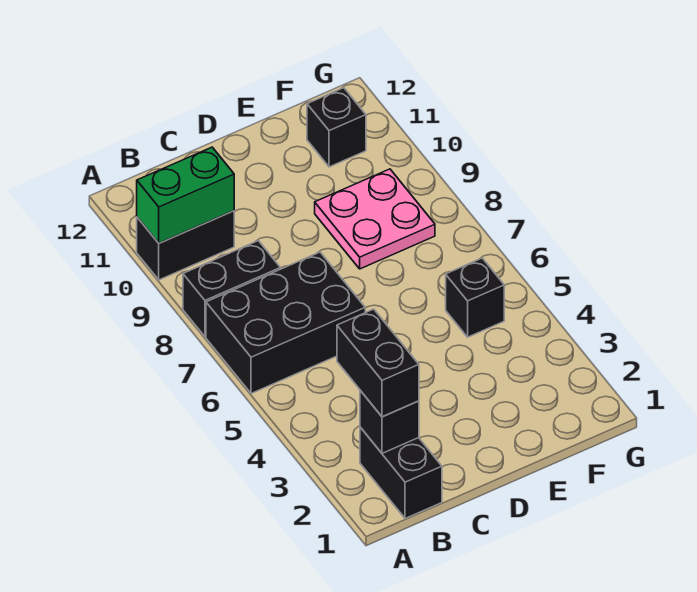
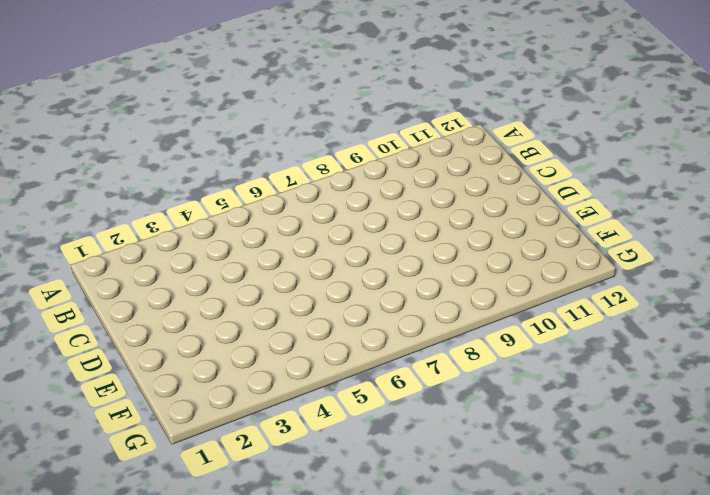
none -> black brick A6:C7 level 1
none -> black brick A8:B8 level 1

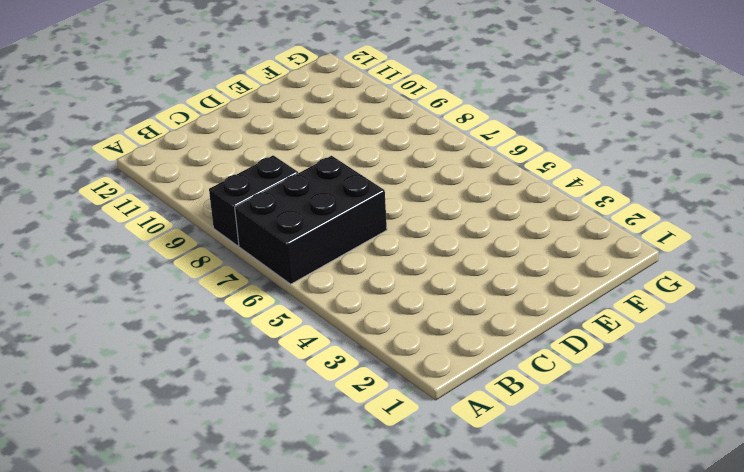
none -> black brick A10:B10 level 1
none -> black brick B1:B2 level 1

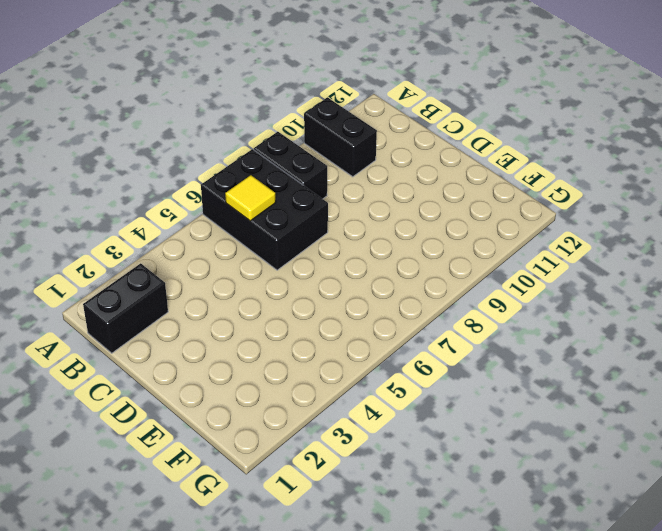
yellow tile B6 level 2 -> none
none -> pink plate E8:F9 level 1
none -> black brick F5 level 1

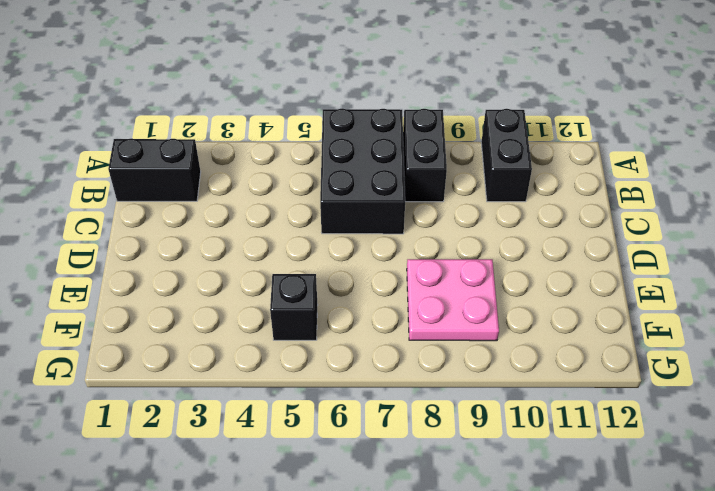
none -> black brick F11 level 1
none -> green brick A10:B10 level 2

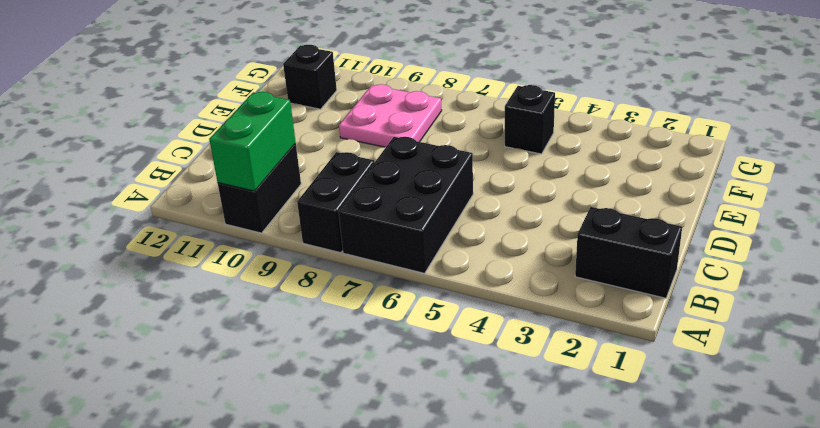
none -> black brick B2 level 2
none -> black brick B2:B3 level 3

